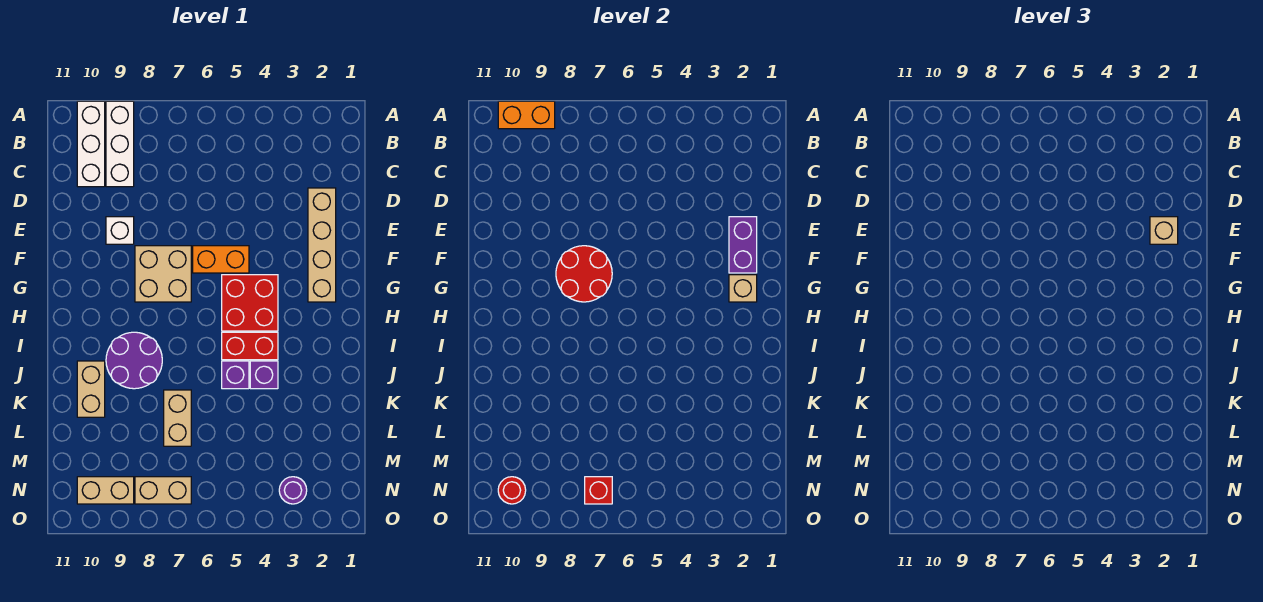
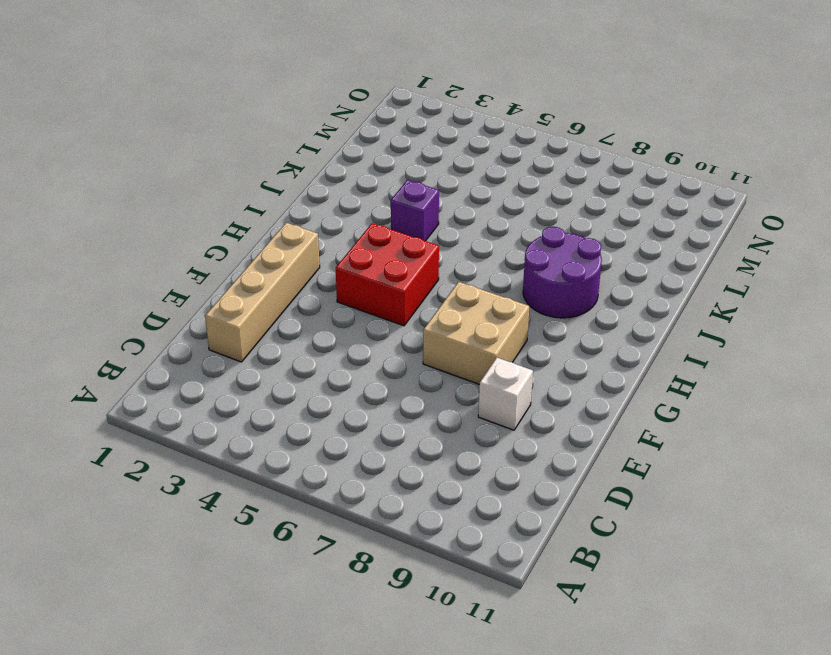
none -> white brick A9:C9 level 1
none -> white brick A10:C10 level 1
none -> orange brick F5:F6 level 1

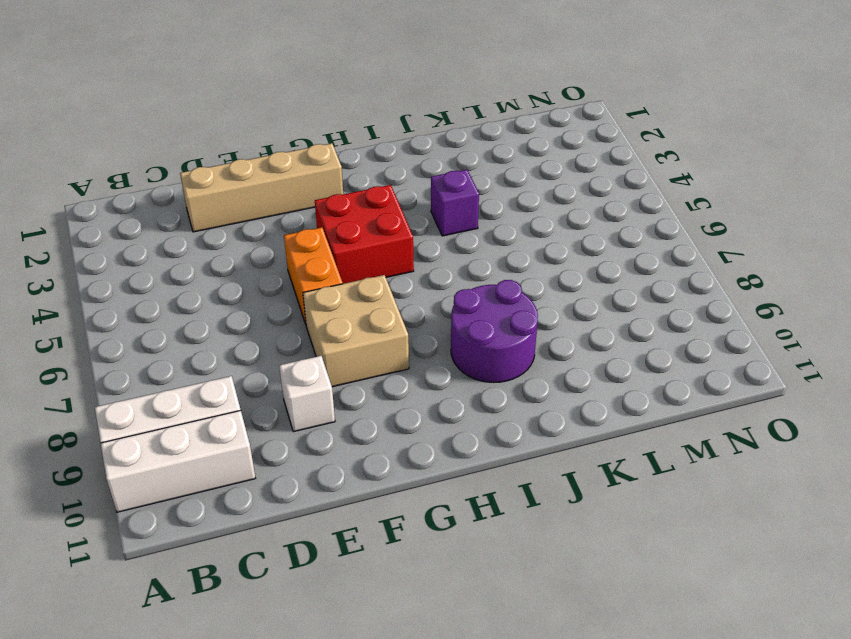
none -> red brick I4:I5 level 1
none -> purple brick J5 level 1
none -> tan brick J10:K10 level 1

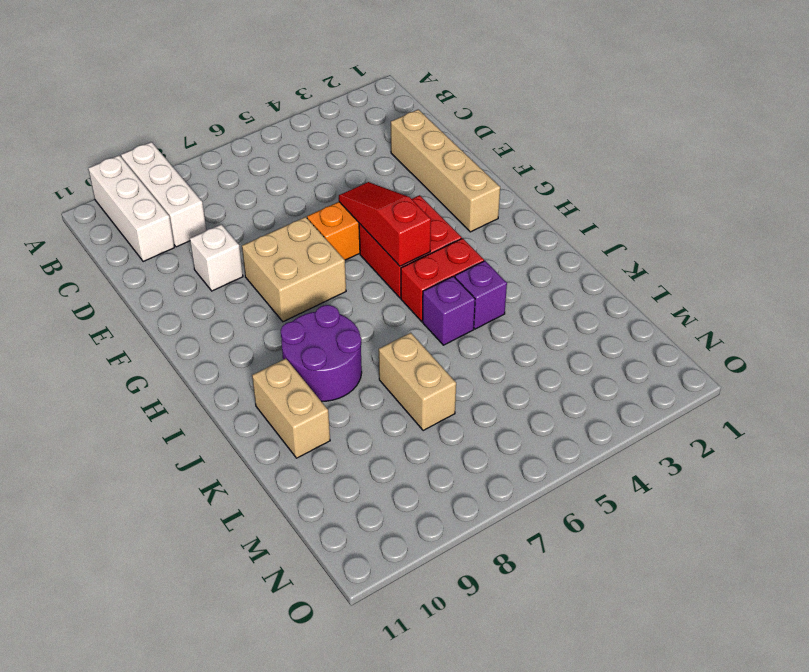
red slope F5:H5 level 2 top H -> none
none -> purple round brick N3 level 1
none -> tan brick N7:N8 level 1
none -> tan brick N9:N10 level 1

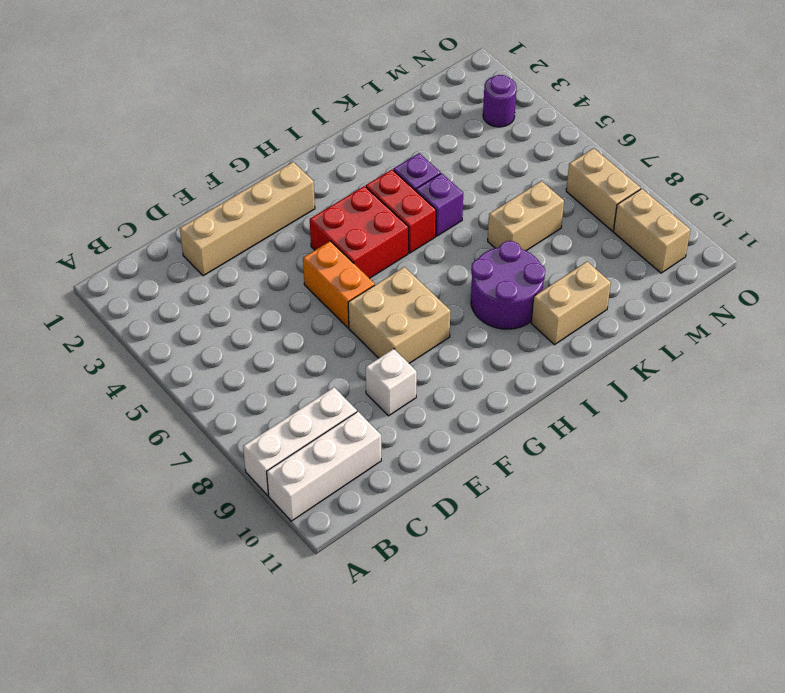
none -> orange brick A9:A10 level 2
none -> purple brick E2:F2 level 2
none -> red round brick F7:G8 level 2

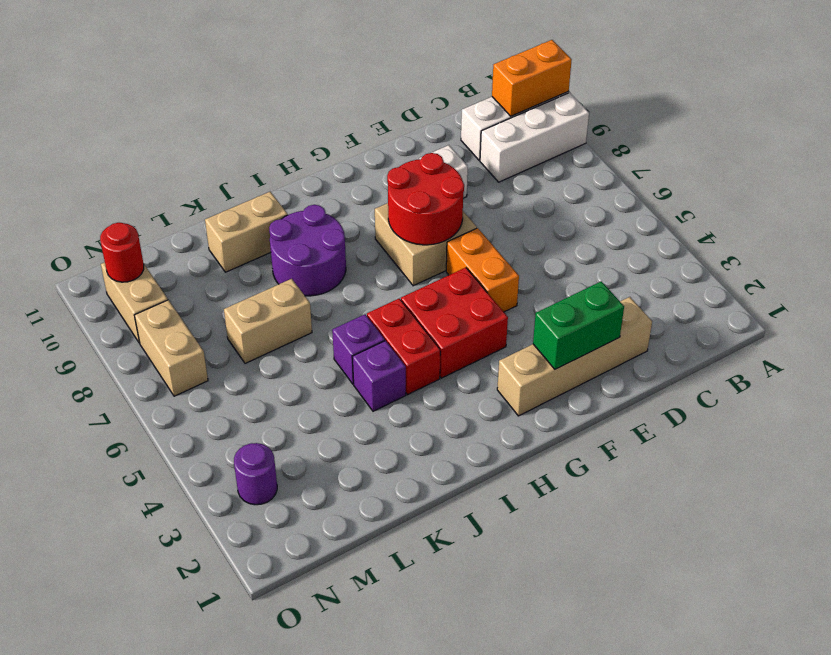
orange brick A10:B10 level 2 -> orange brick A9:A10 level 2
green brick E2:F2 level 2 -> purple brick E2:F2 level 2
none -> tan brick G2 level 2
none -> red brick N7 level 2
none -> tan brick E2 level 3

